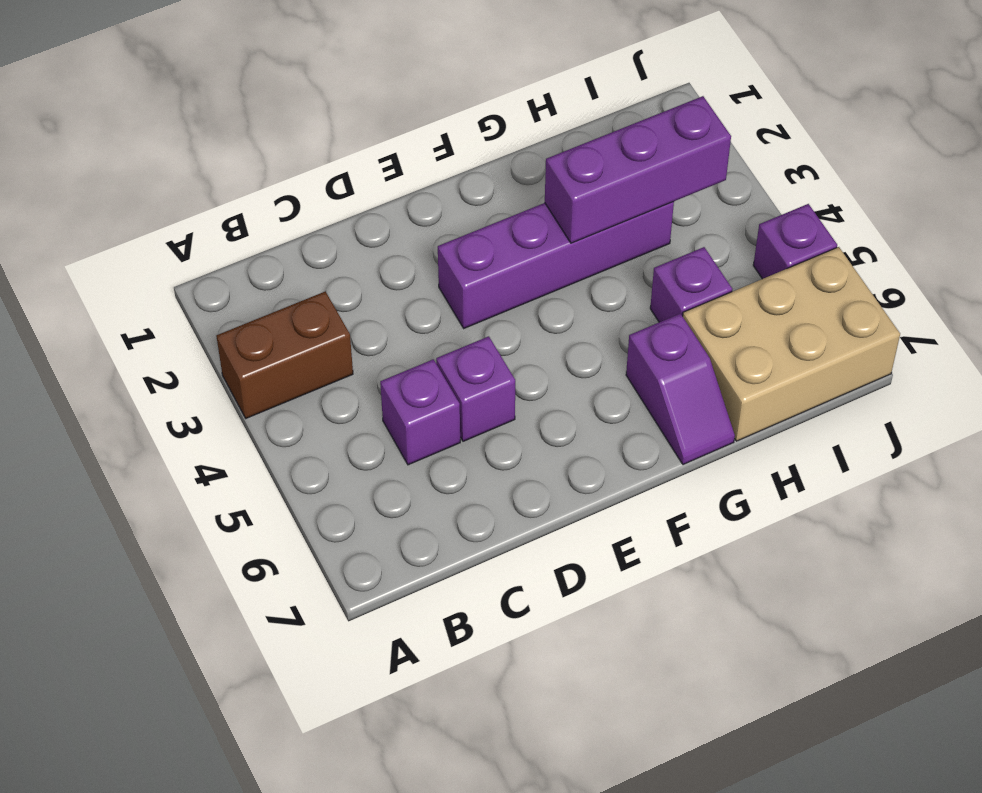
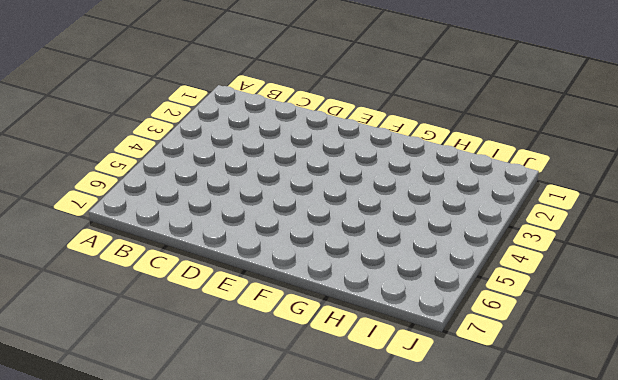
none -> brown brick A3:B3 level 1
none -> purple brick C5 level 1

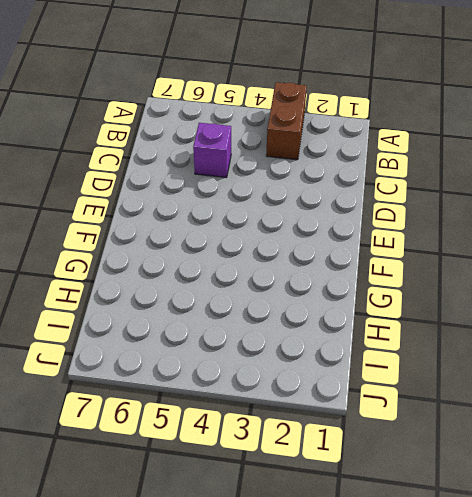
none -> purple brick D5 level 1
none -> purple brick E3:H3 level 1

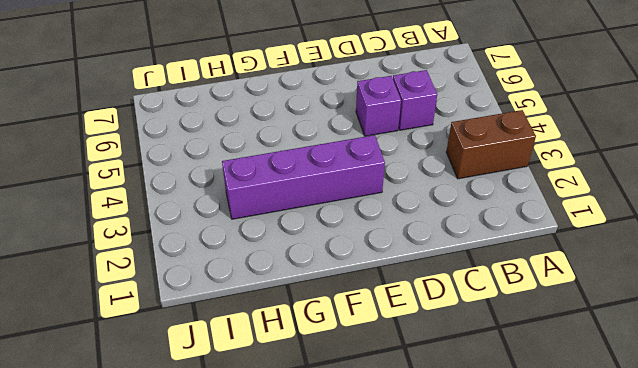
none -> purple slope G6:G7 level 1 top 6
none -> purple brick H5 level 1

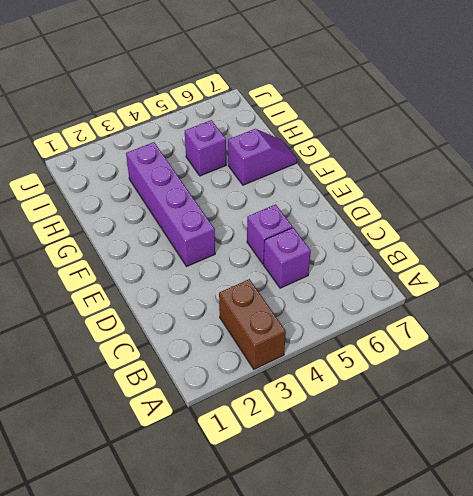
none -> tan brick H6:J7 level 1
none -> purple brick J5 level 1

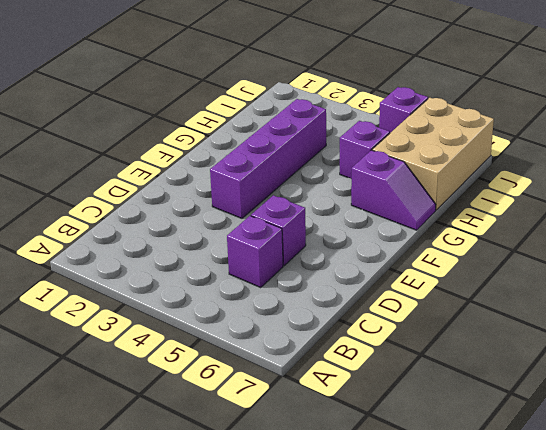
none -> brown brick A3:B3 level 1
none -> purple brick G3:I3 level 2

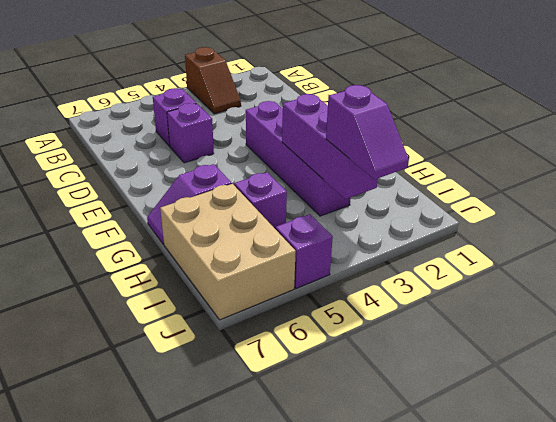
brown slope A3:B3 level 1 top A -> brown brick A3:B3 level 1
purple slope I3:J3 level 3 top I -> none

